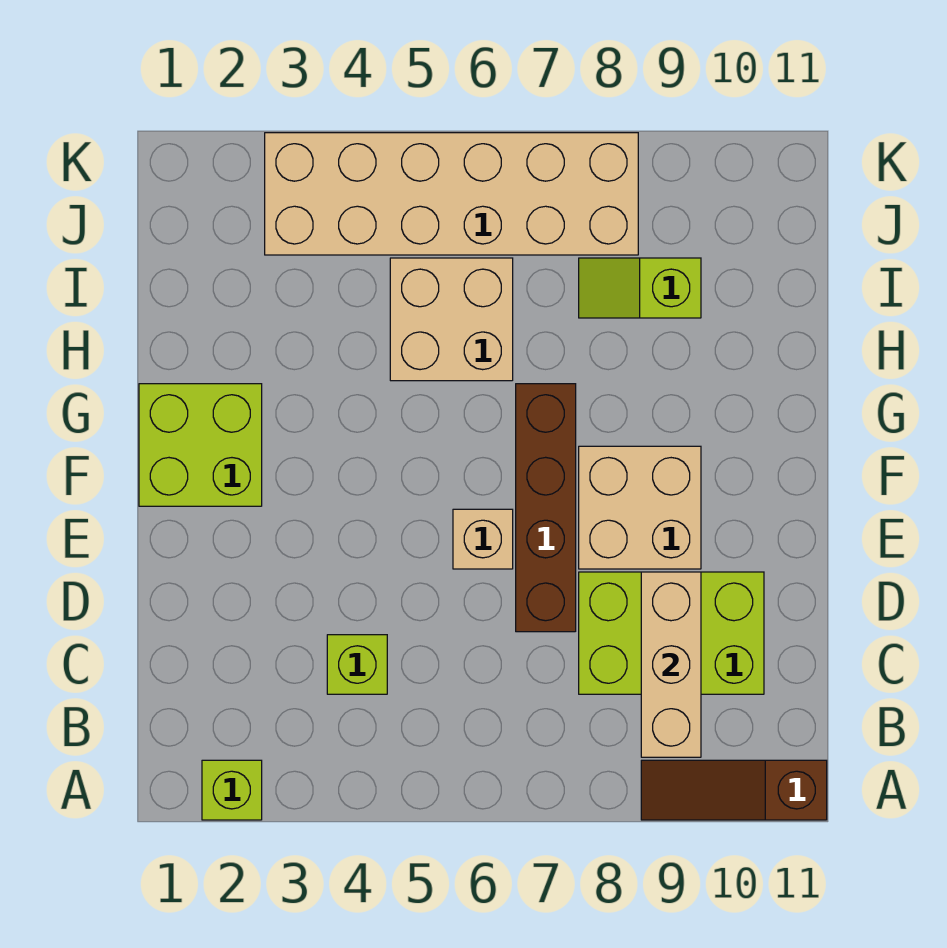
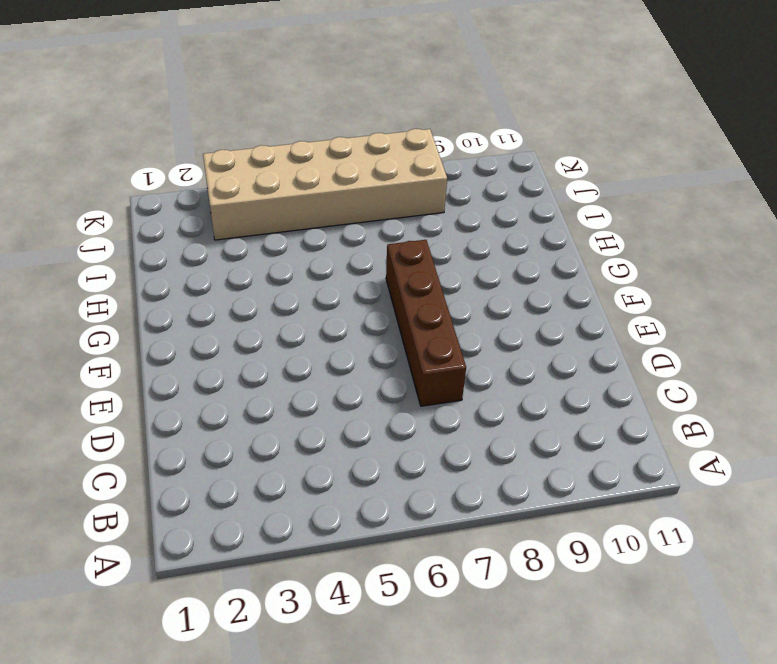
none -> lime brick A2 level 1
none -> brown slope A9:A11 level 1 top 11
none -> lime brick C4 level 1

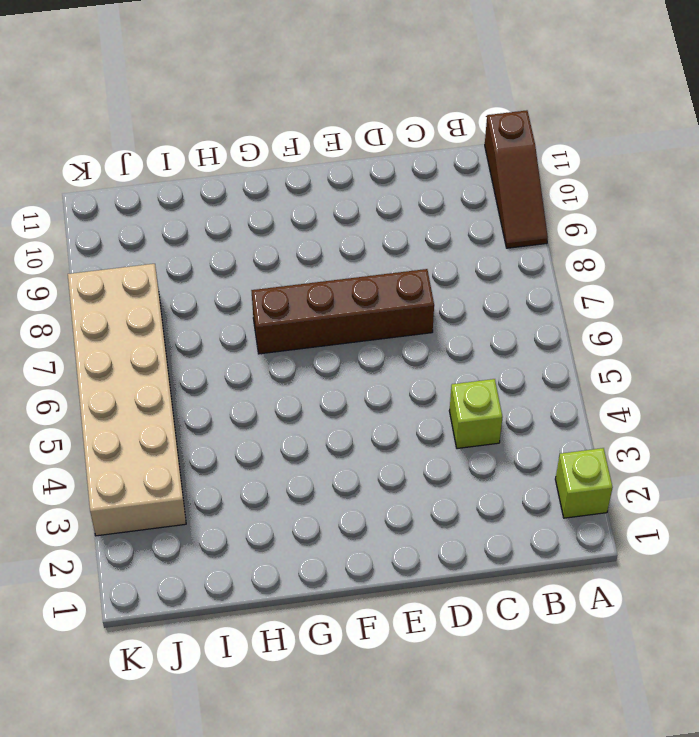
none -> lime brick C8:D10 level 1
none -> tan brick E6 level 1
none -> tan brick E8:F9 level 1

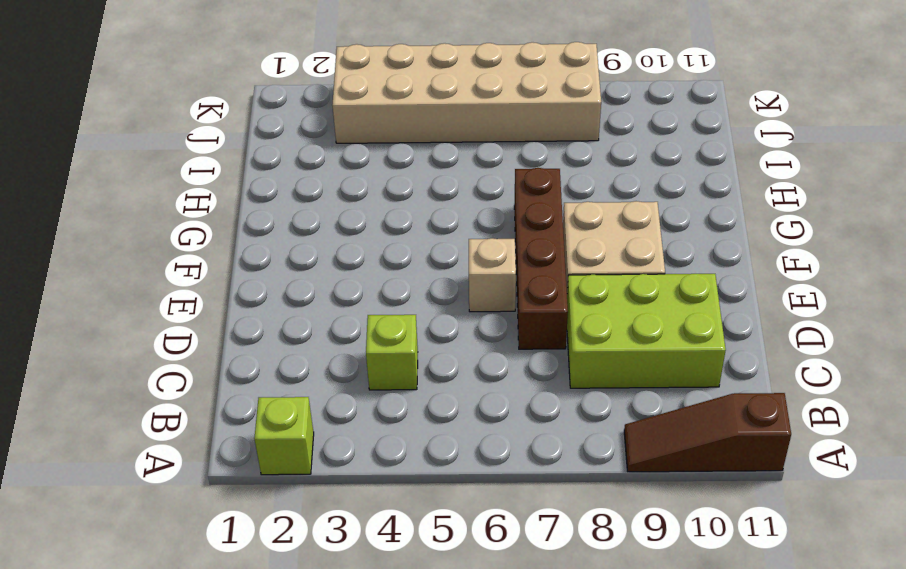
none -> lime brick F1:G2 level 1
none -> tan brick H5:I6 level 1
none -> lime slope I8:I9 level 1 top 9

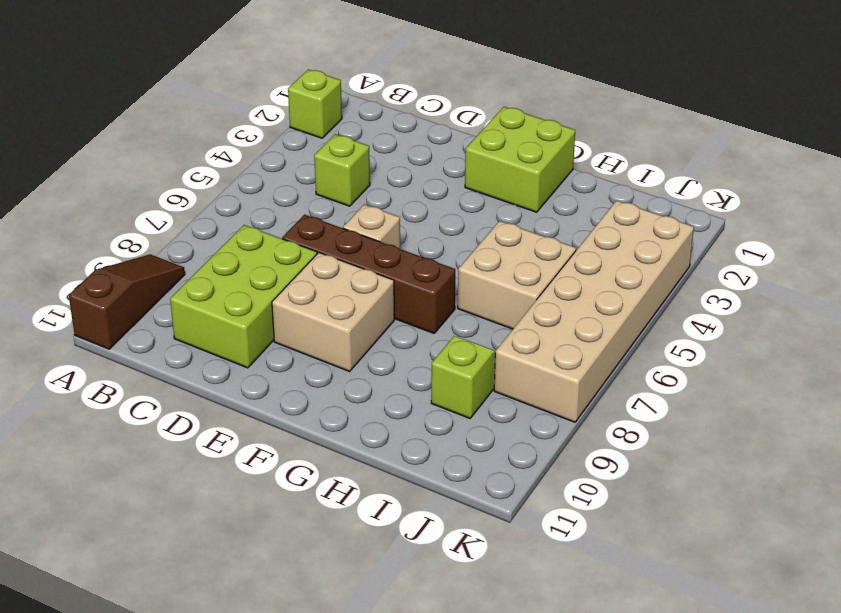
none -> tan brick B9:D9 level 2

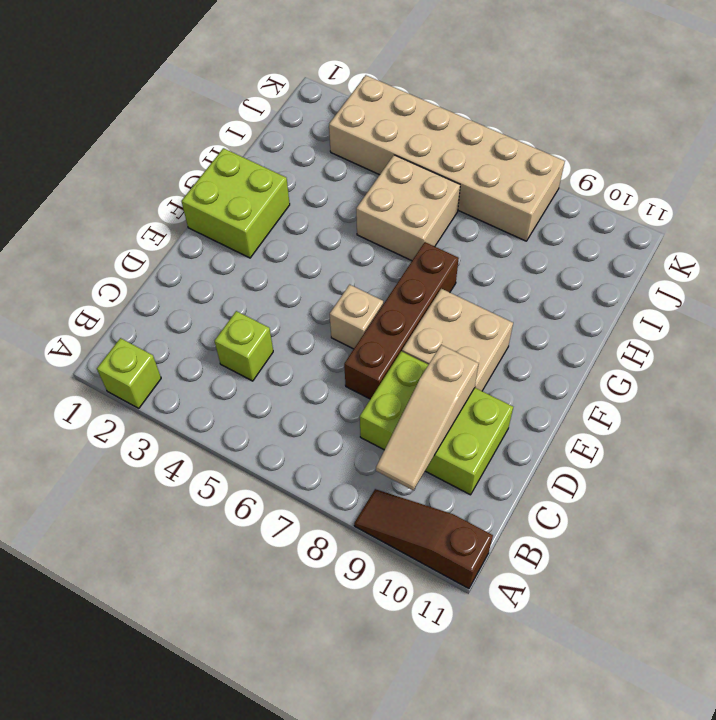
tan slope B9:D9 level 2 top D -> tan brick B9:D9 level 2
none -> lime slope I8:I9 level 1 top 9

